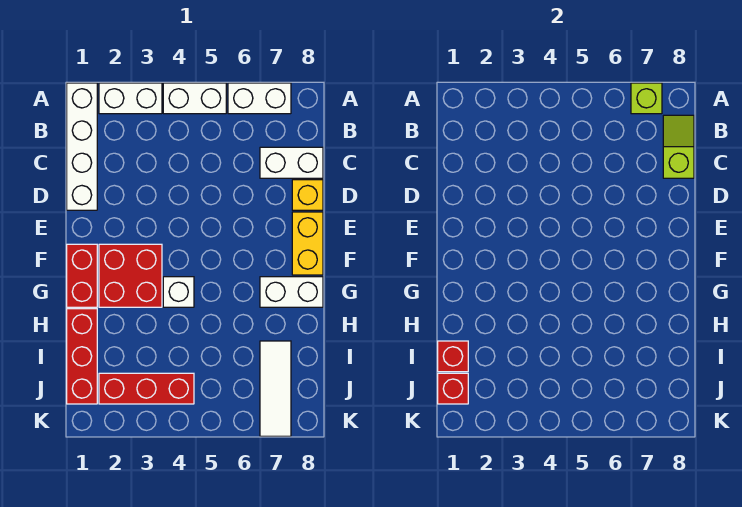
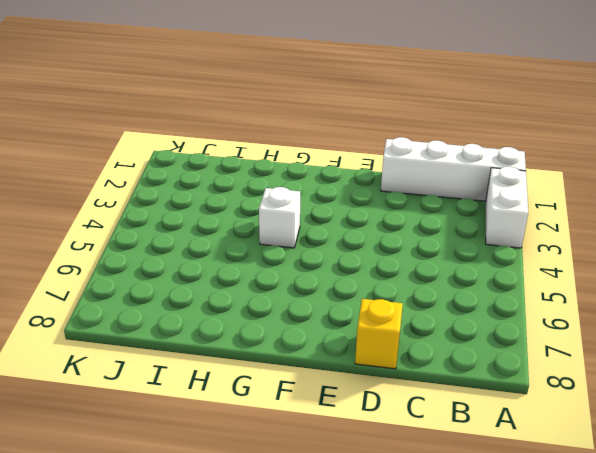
none -> white brick A4:A5 level 1
none -> white brick A6:A7 level 1
none -> white brick C7:C8 level 1

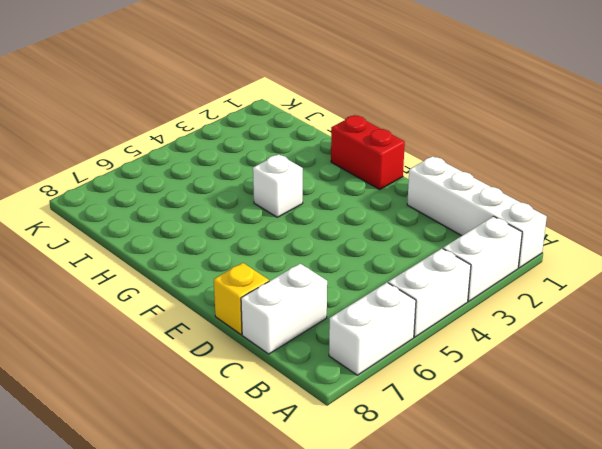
none -> yellow brick E8:F8 level 1
none -> red brick F2:G3 level 1
none -> white brick G7:G8 level 1

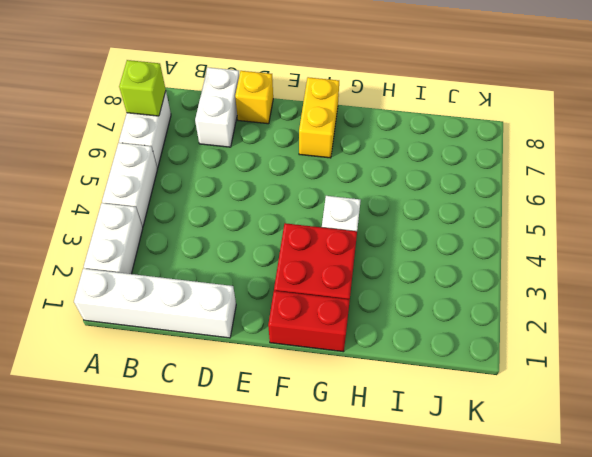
yellow brick F7:F8 level 1 -> yellow brick E8:F8 level 1
none -> white brick G7:G8 level 1
none -> red brick H1:J1 level 1
none -> white tile I7:K7 level 1

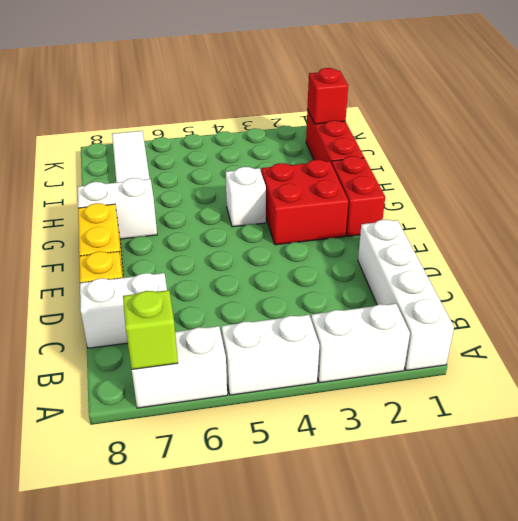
none -> red brick J2:J4 level 1
none -> lime slope B8:C8 level 2 top C
none -> red brick I1 level 2

